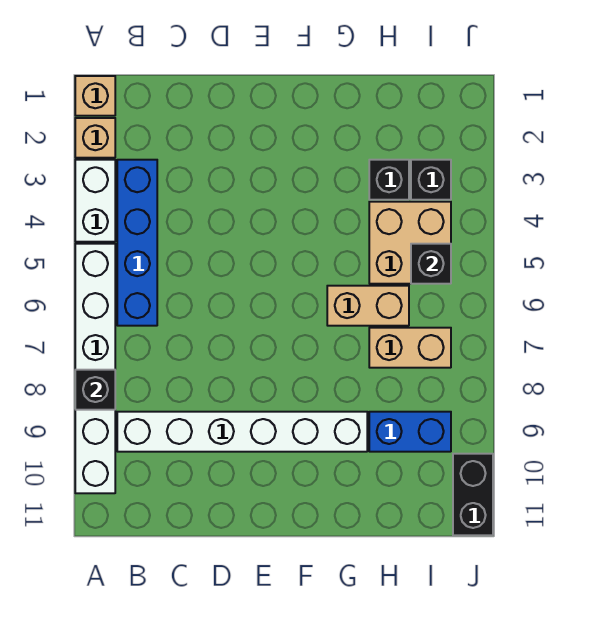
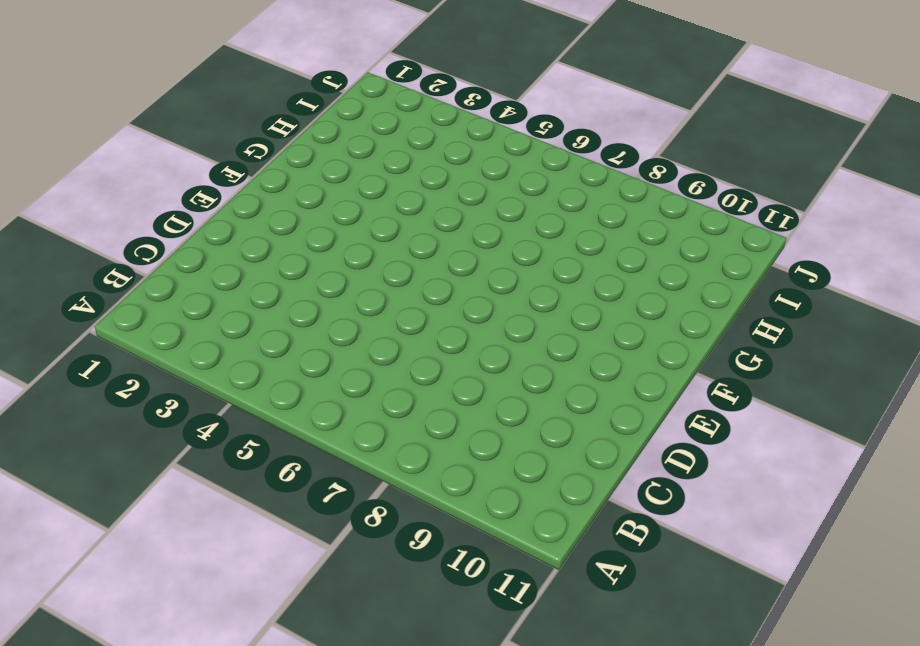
none -> tan brick A1 level 1
none -> tan brick A2 level 1
none -> white brick A3:A4 level 1

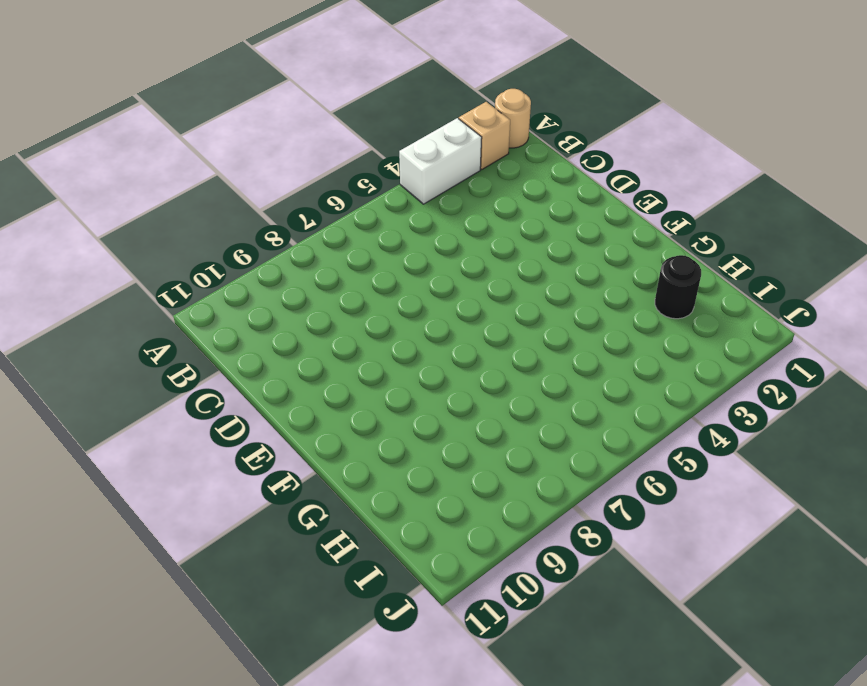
tan round brick A1 level 1 -> tan brick A1 level 1
black round brick H2 level 1 -> none
none -> white brick A5:A10 level 1
none -> blue brick B3:B6 level 1
none -> white brick B9:G9 level 1

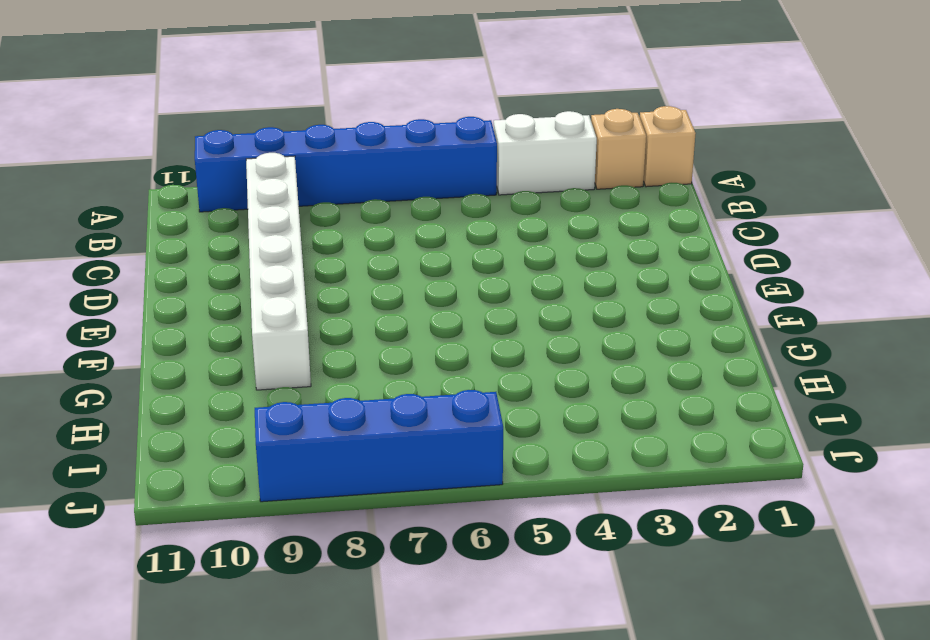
blue brick A5:A10 level 1 -> white brick A5:A10 level 1
blue brick J6:J9 level 1 -> blue brick B3:B6 level 1
none -> tan brick G6:H6 level 1
none -> black brick H3 level 1
none -> tan brick H4:I5 level 1

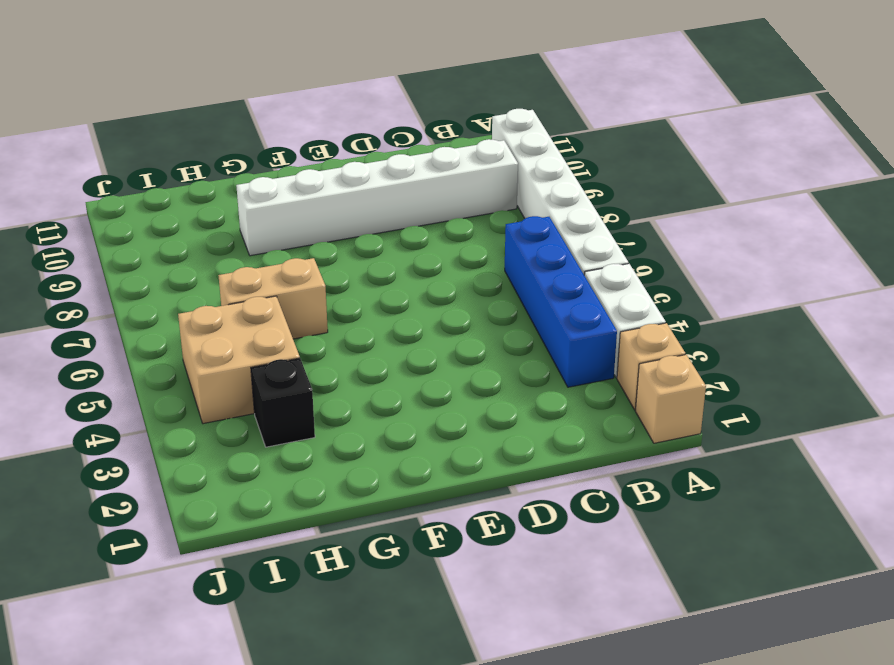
none -> tan brick H7:I7 level 1
none -> blue brick H9:I9 level 1
none -> black brick I3 level 1

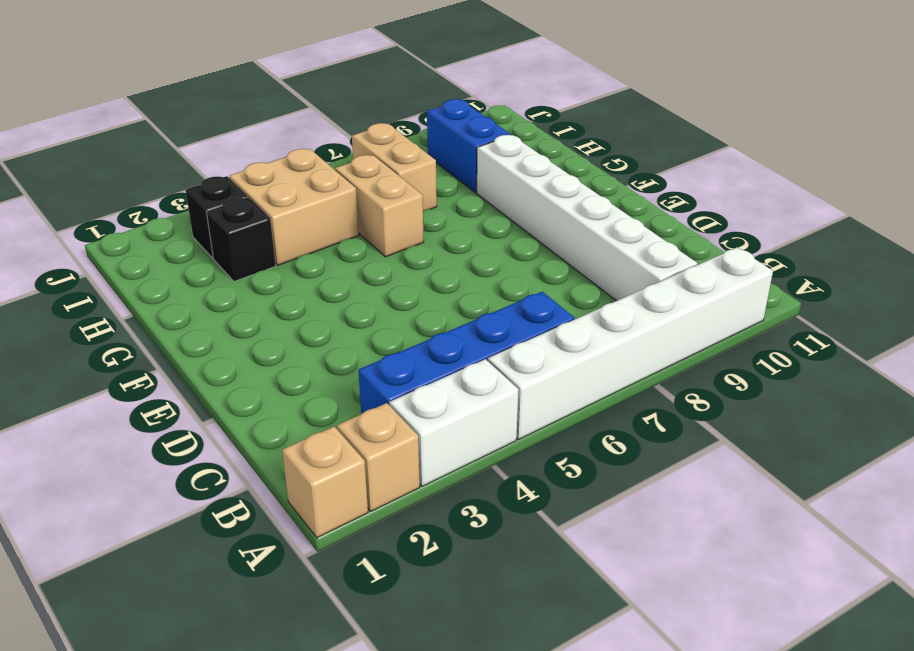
none -> black brick J10:J11 level 1
none -> black brick A8 level 2
none -> black brick I5 level 2

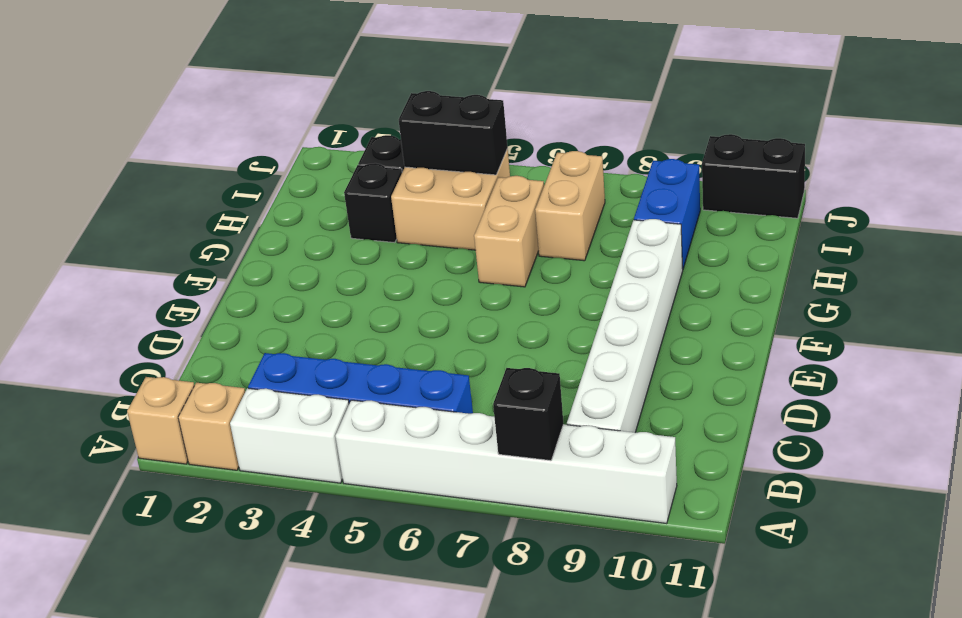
black brick I4:I5 level 2 -> black brick I5 level 2

